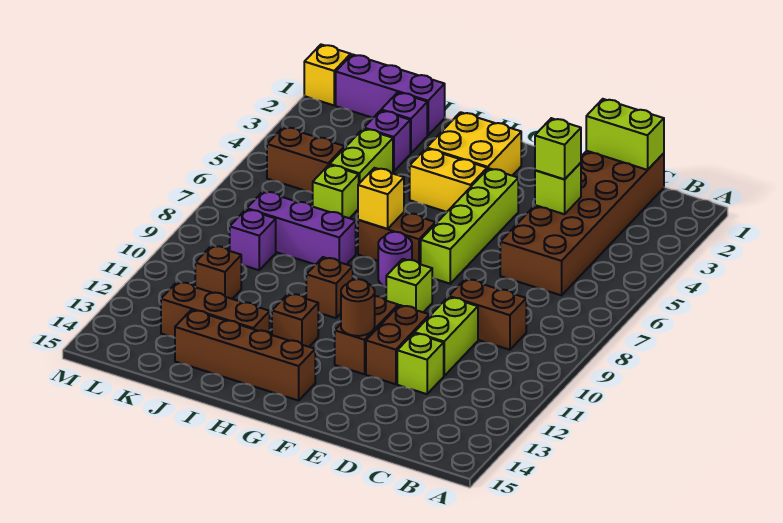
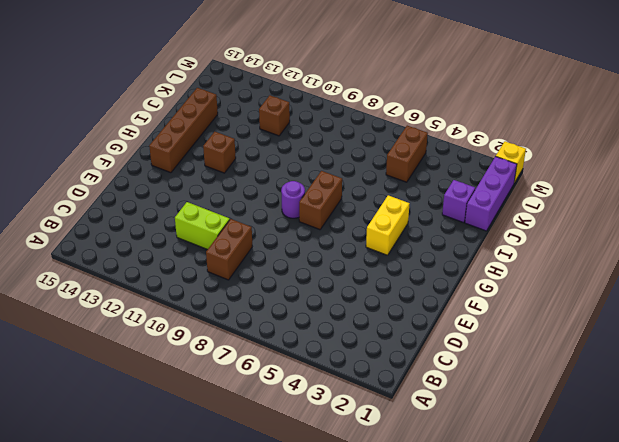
none -> brown brick C1:D6 level 1
none -> lime brick D12 level 1
none -> brown brick E11:E12 level 1
none -> lime brick F4:F7 level 1

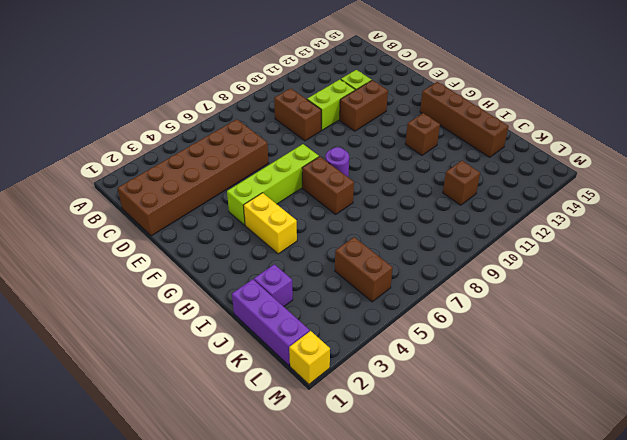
none -> lime brick F9 level 1
none -> brown brick F11:F12 level 1
none -> yellow brick G2:H3 level 1
none -> brown brick H10 level 1

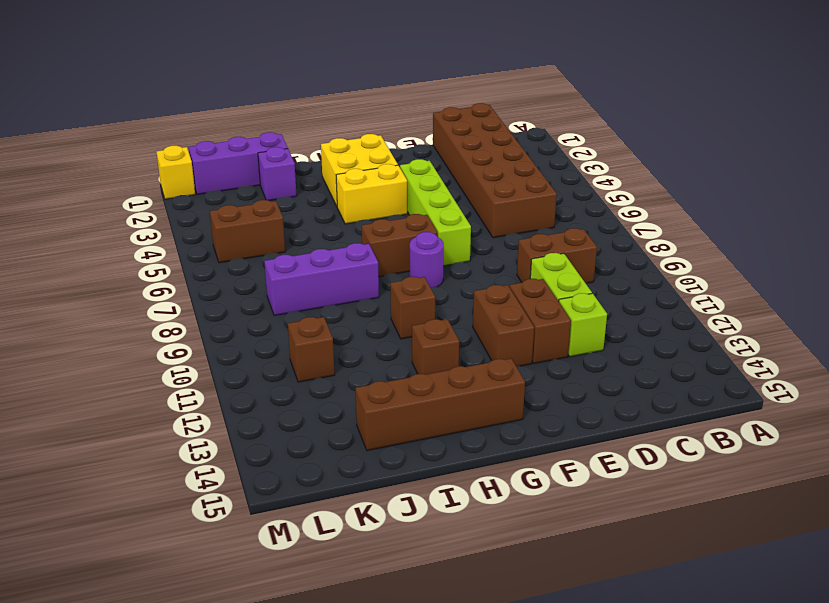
none -> lime brick F9 level 1
none -> brown brick I13:K13 level 1
none -> purple brick J3 level 1
none -> lime brick J4:J5 level 1

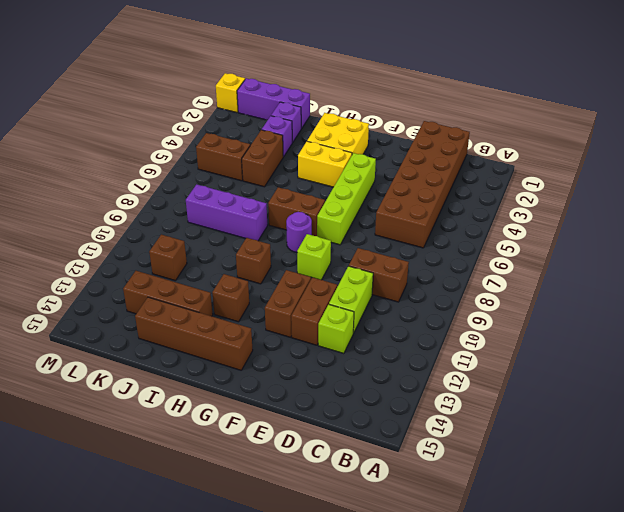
brown brick J4:J5 level 1 -> lime brick J4:J5 level 1
none -> lime brick J6 level 1
none -> purple brick K9 level 1
none -> lime brick C1:D1 level 2
none -> lime brick D4 level 2

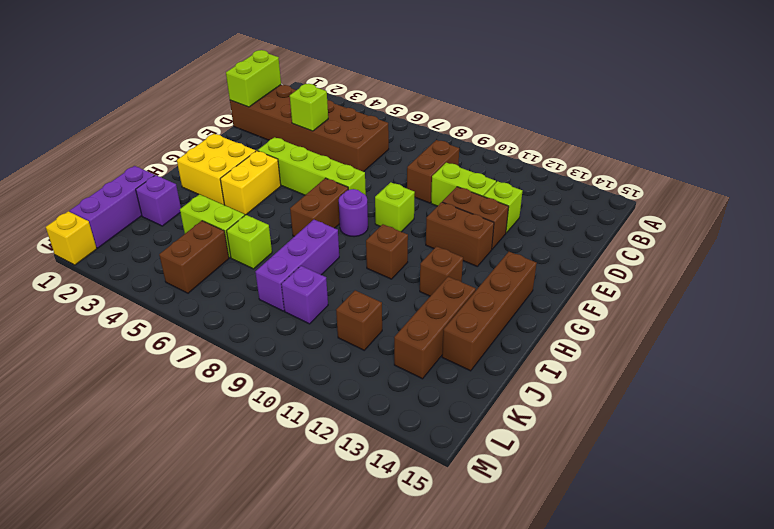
none -> purple brick J3 level 1
none -> brown round brick F12 level 2
none -> yellow brick H7 level 2
none -> lime brick D4 level 3

